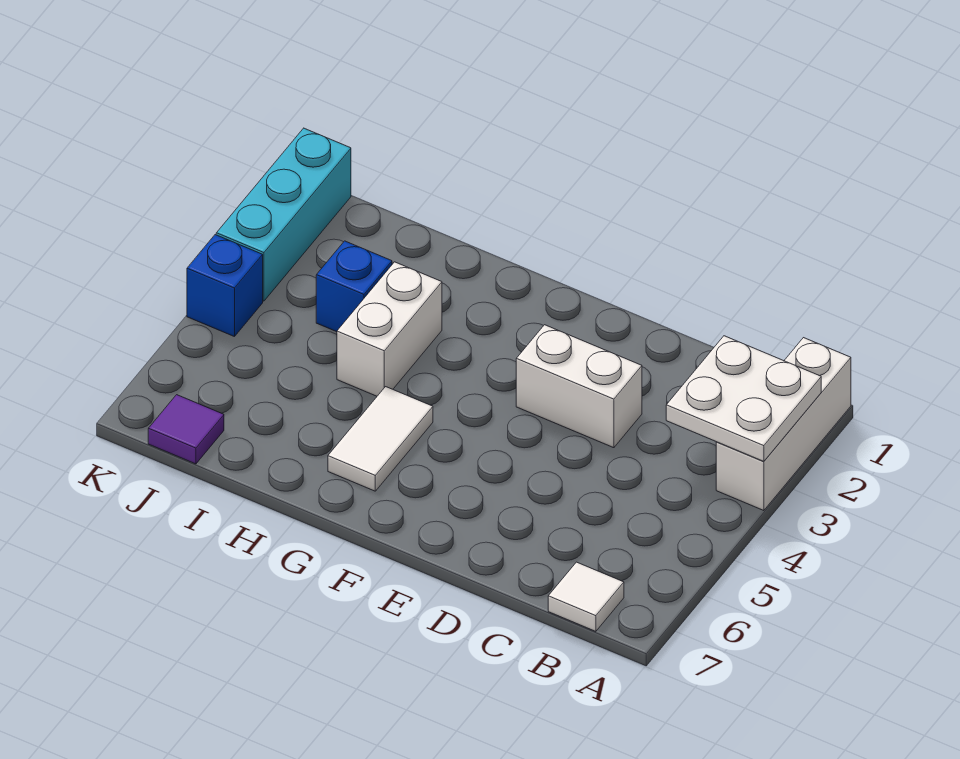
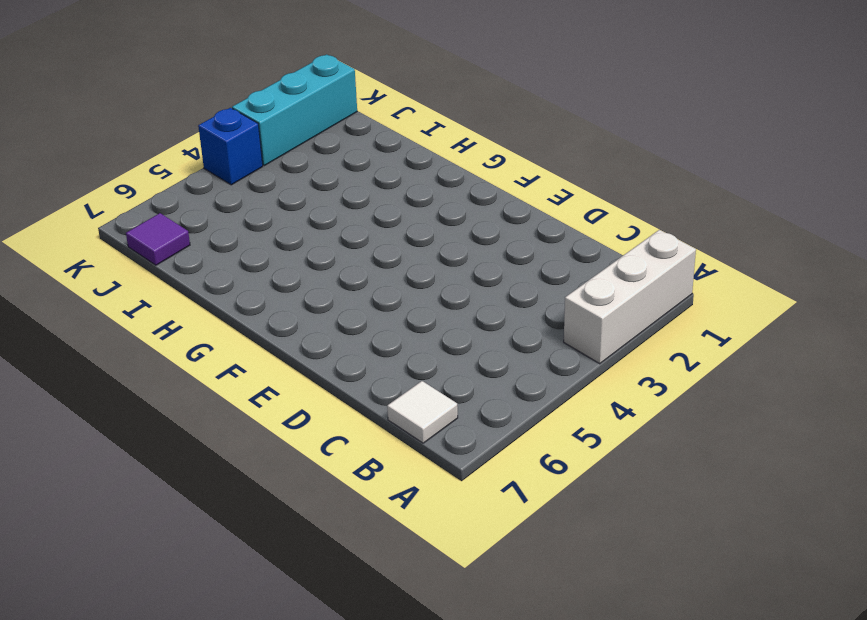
none -> white brick D3:E3 level 1
none -> white tile G5:G6 level 1

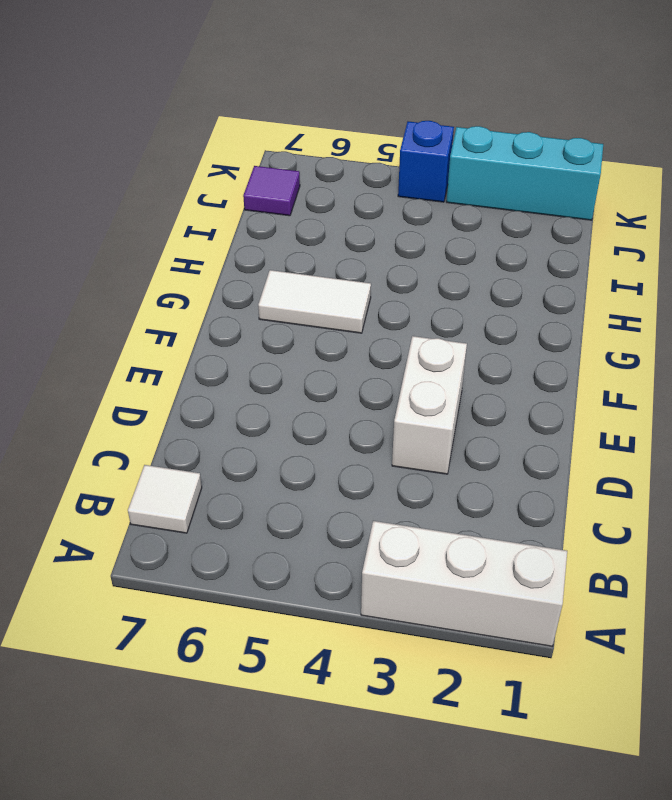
none -> white brick H3:H4 level 1
none -> blue brick I3 level 1

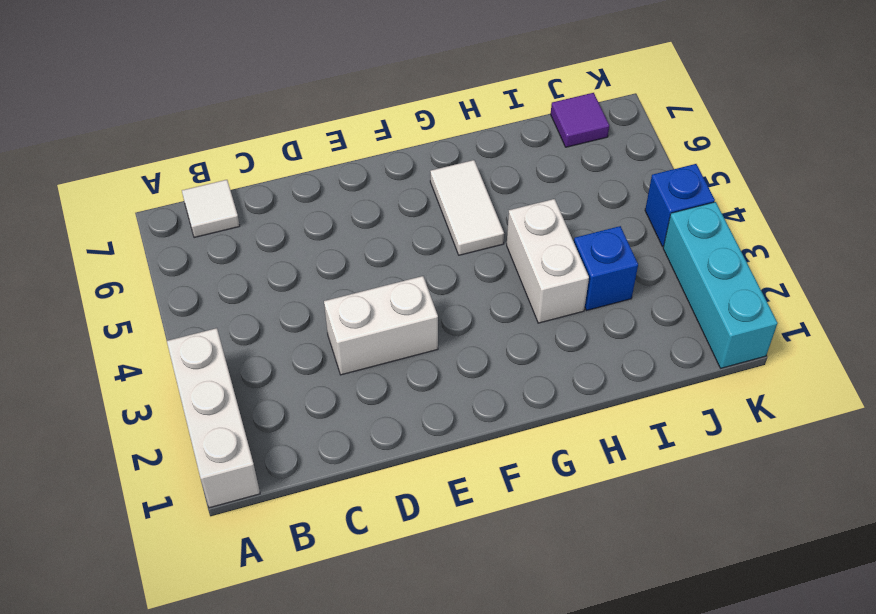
none -> white plate A2:B3 level 2

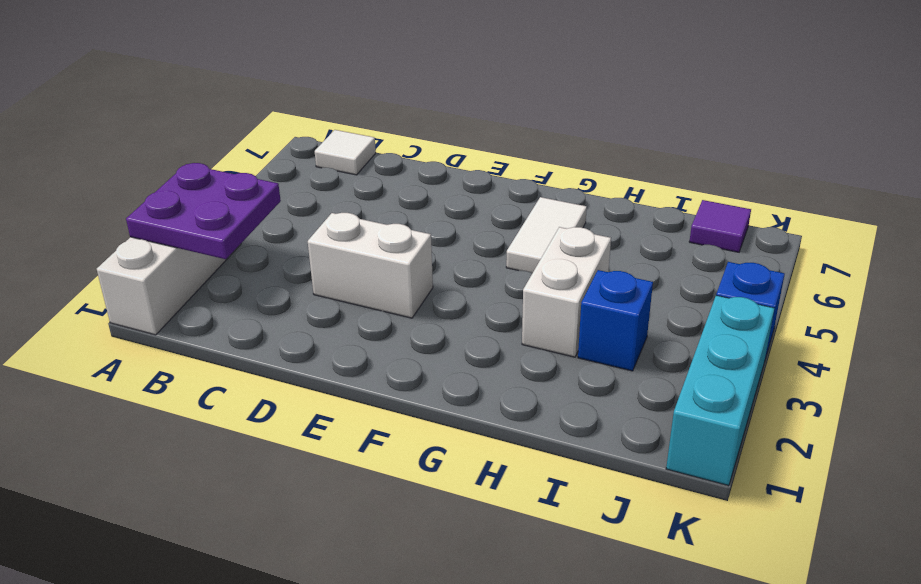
purple plate A2:B3 level 2 -> white plate A2:B3 level 2

